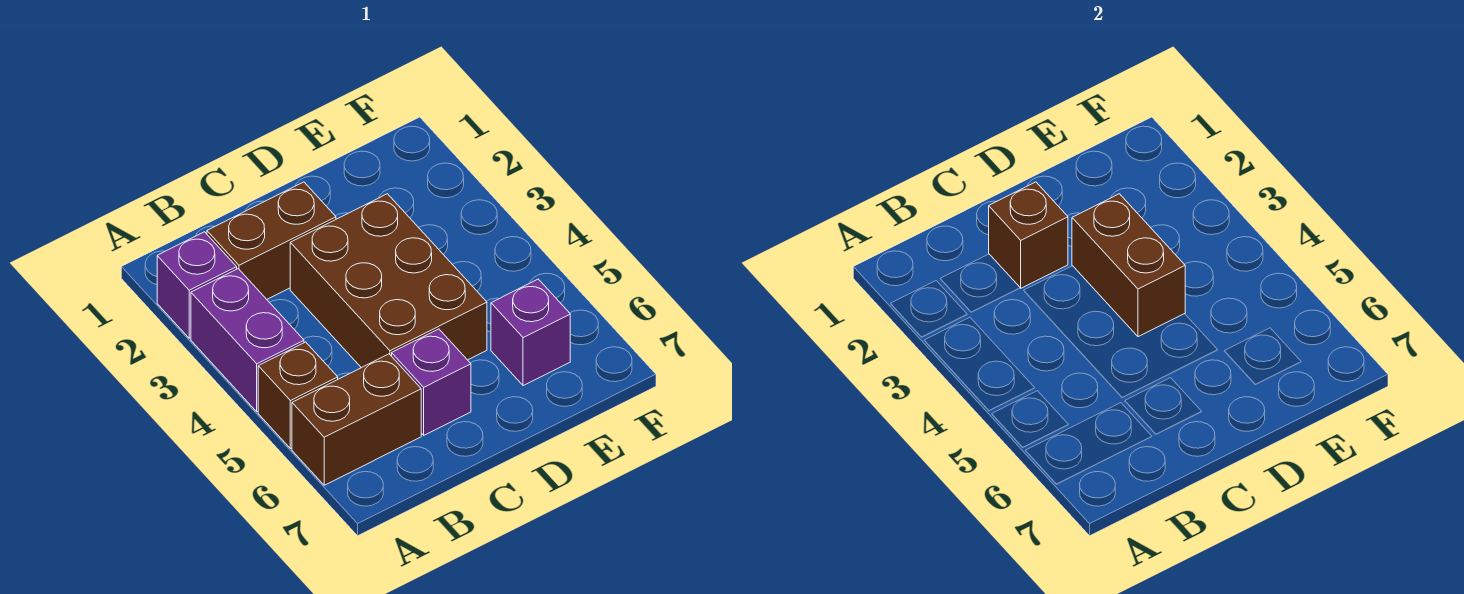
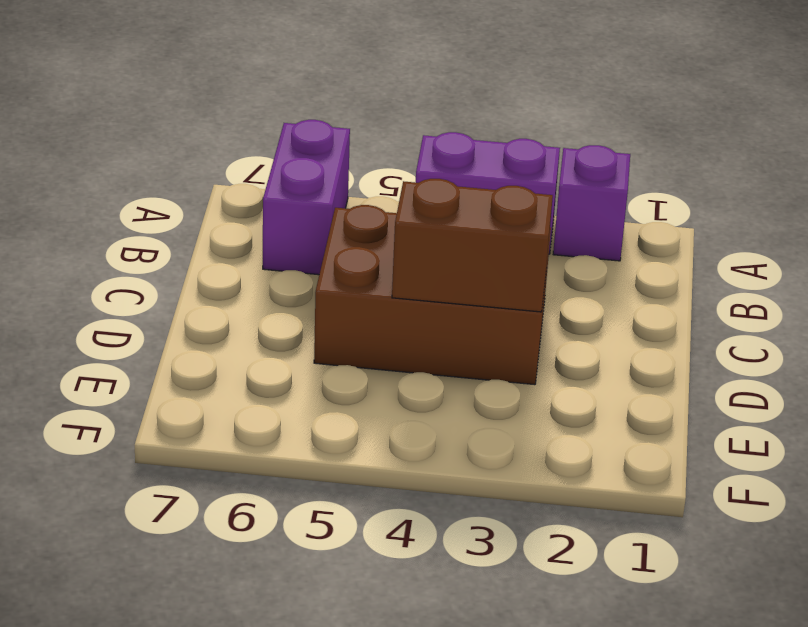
purple brick A6:B6 level 1 -> brown brick A6:B6 level 1
none -> brown brick A5 level 1
none -> brown brick B2:C2 level 1

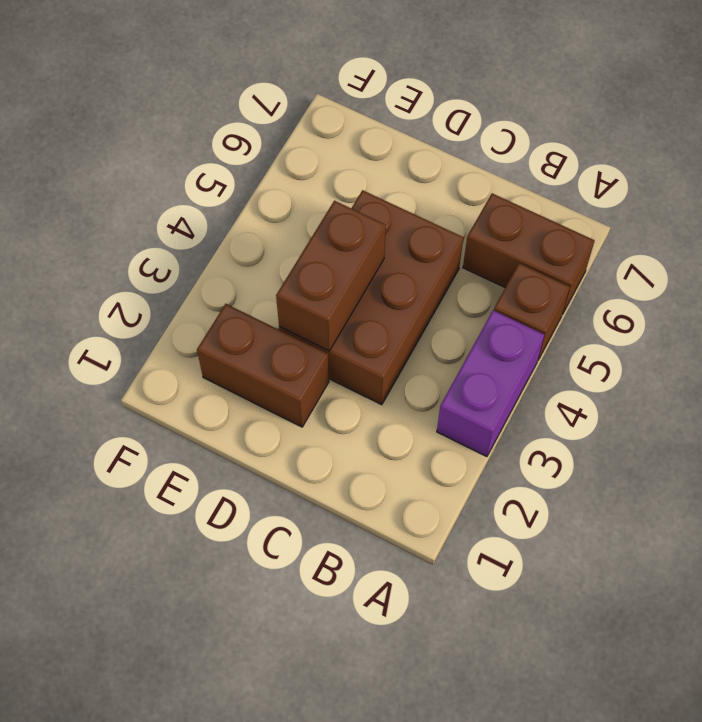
brown brick D2:E2 level 1 -> brown brick B2:C2 level 1
none -> purple brick A2 level 1
none -> purple brick C6 level 1

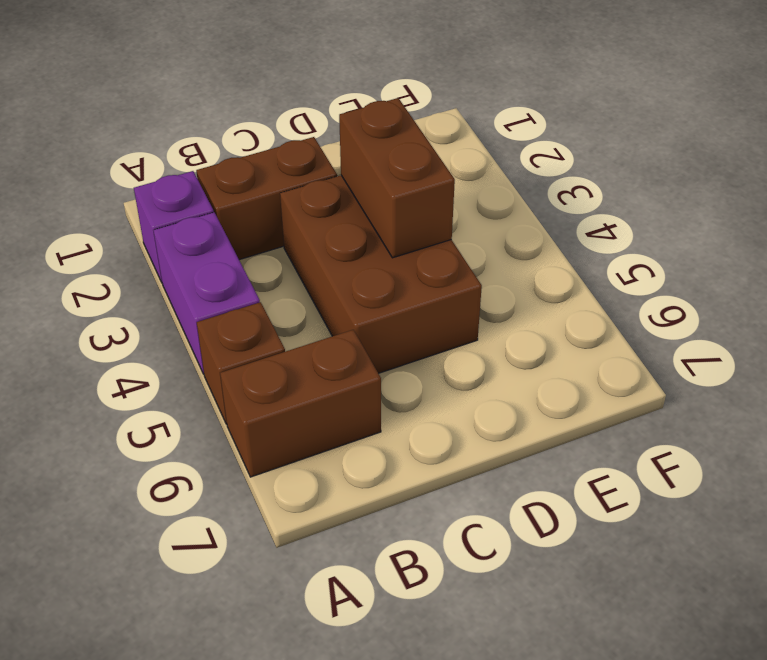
none -> purple brick C6 level 1
none -> purple brick E6 level 1

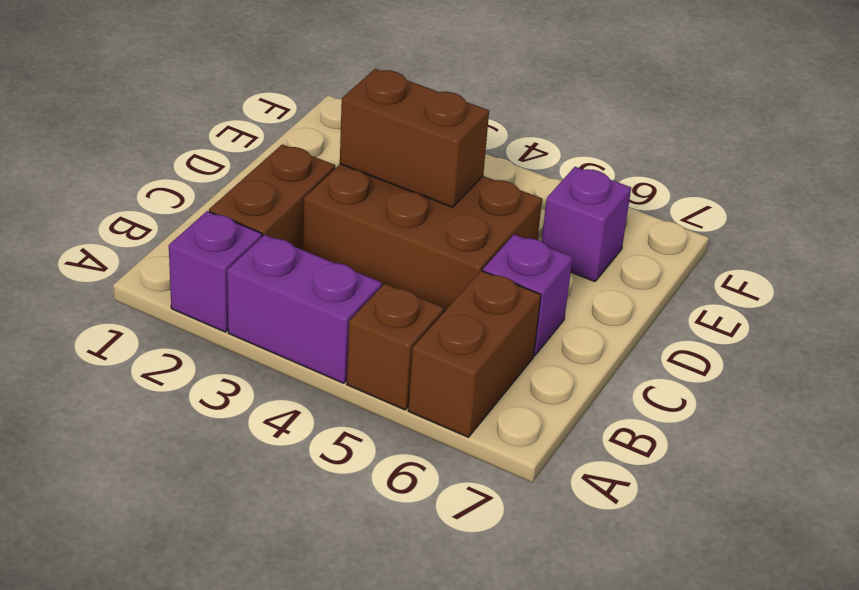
none -> brown brick C2 level 2

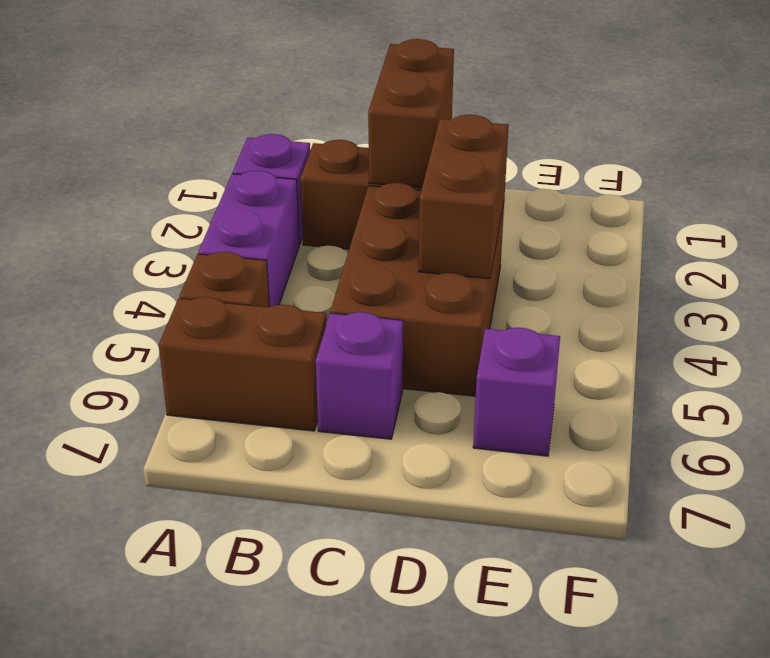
brown brick C1:C2 level 2 -> brown brick C2 level 2

